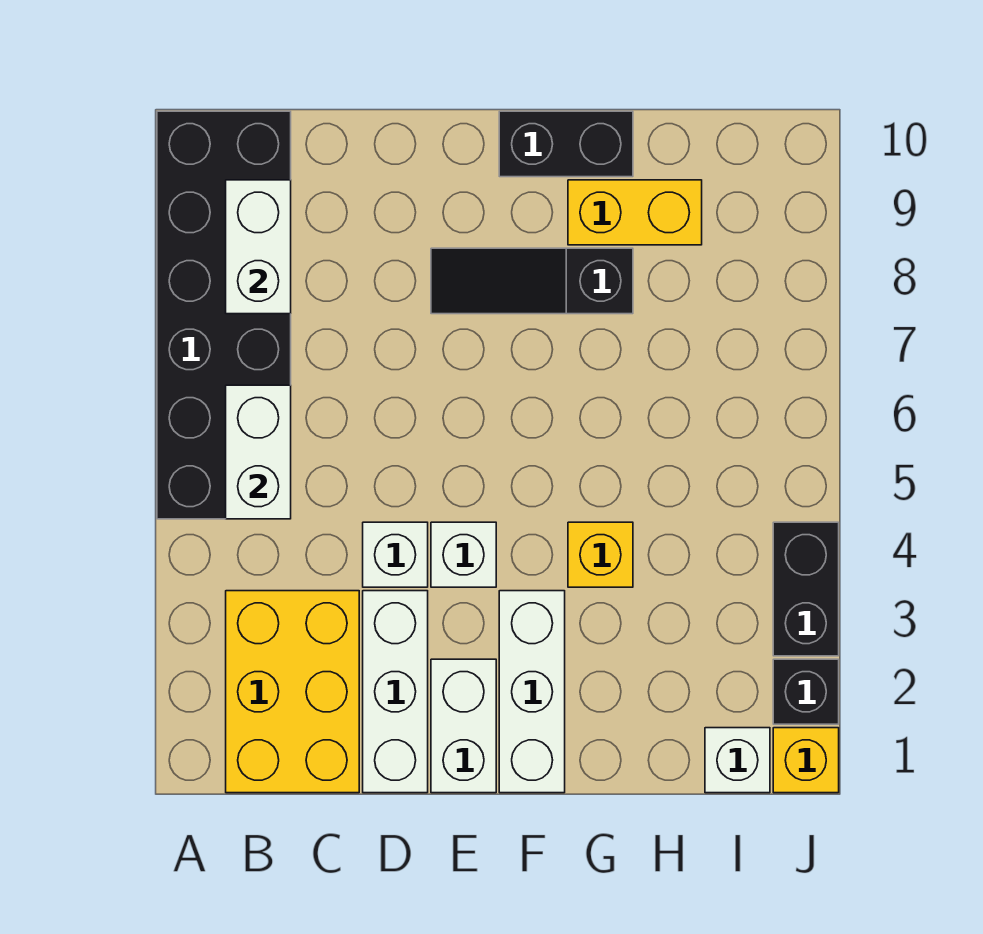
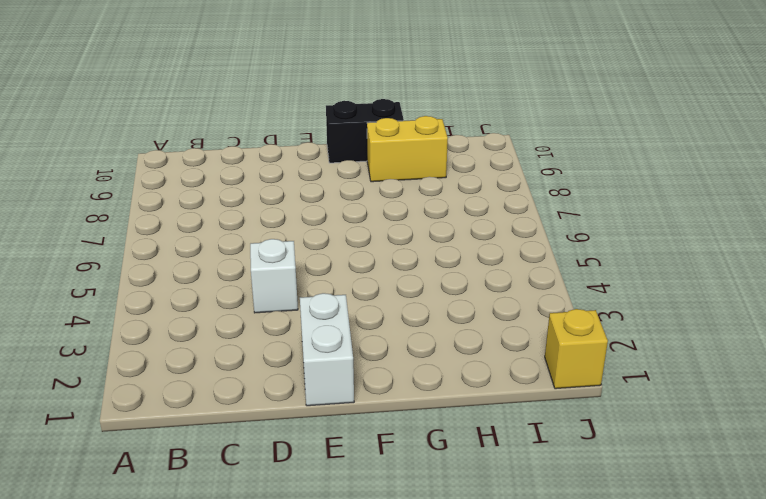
none -> black brick A5:B10 level 1
none -> yellow brick B1:C3 level 1
none -> white brick D1:D3 level 1

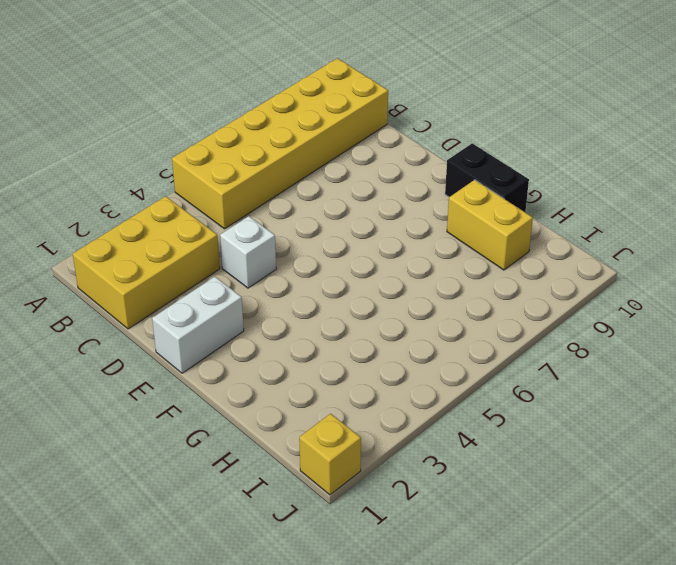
yellow brick A5:B10 level 1 -> black brick A5:B10 level 1
none -> white brick D1:D3 level 1
none -> white brick E4 level 1
none -> black slope E8:G8 level 1 top G

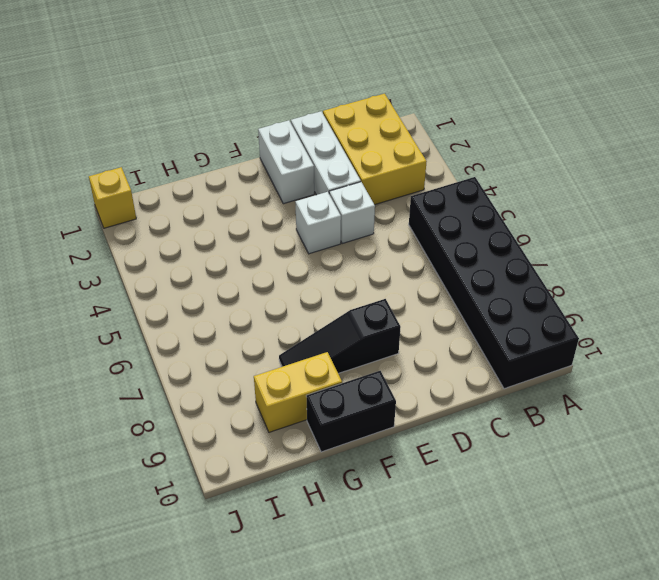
black slope E8:G8 level 1 top E -> black slope E8:G8 level 1 top G
none -> white brick F1:F3 level 1
none -> yellow brick G4 level 1
none -> white brick I1 level 1

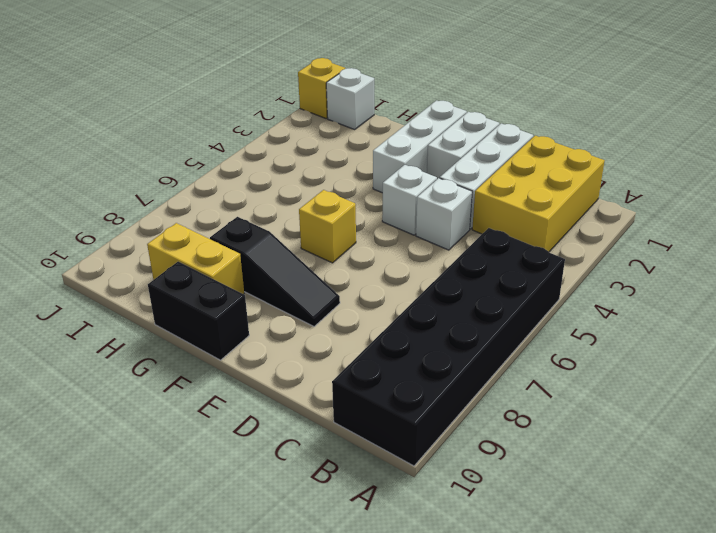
yellow brick F6 level 1 -> yellow brick G4 level 1
none -> black brick J2 level 1
none -> black brick J3:J4 level 1
none -> white brick B5:B6 level 2

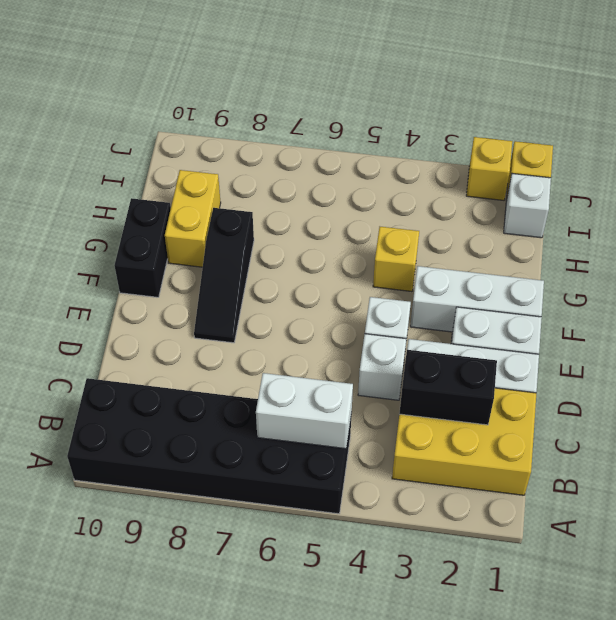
black brick C2:C3 level 2 -> black brick J3:J4 level 1
yellow brick J2 level 1 -> black brick J2 level 1
none -> white brick B8:B9 level 2

